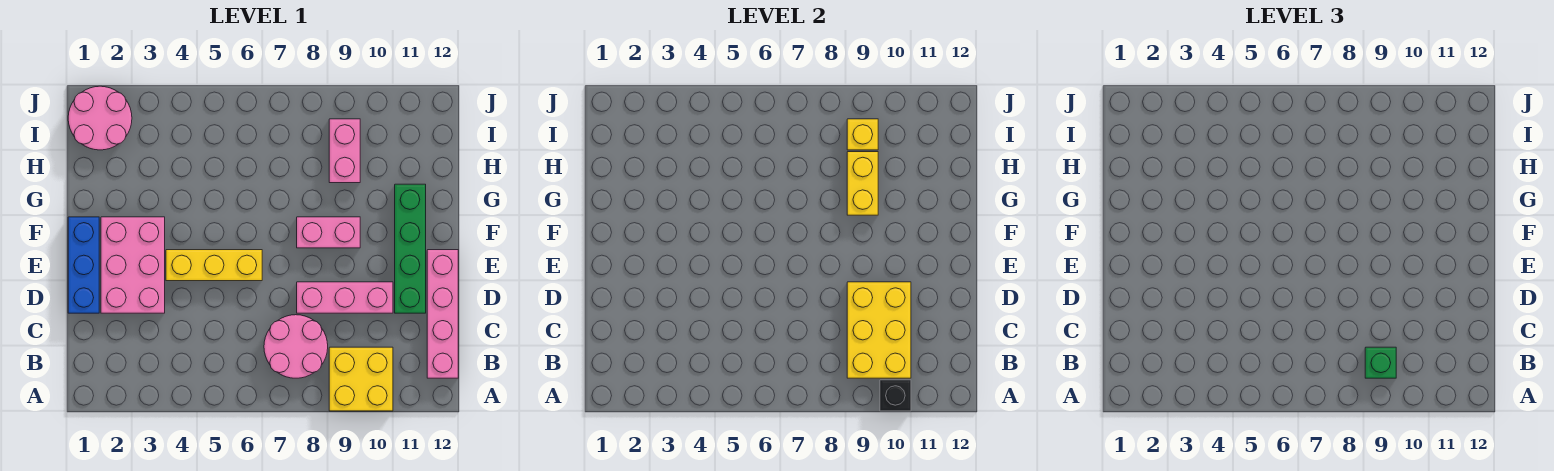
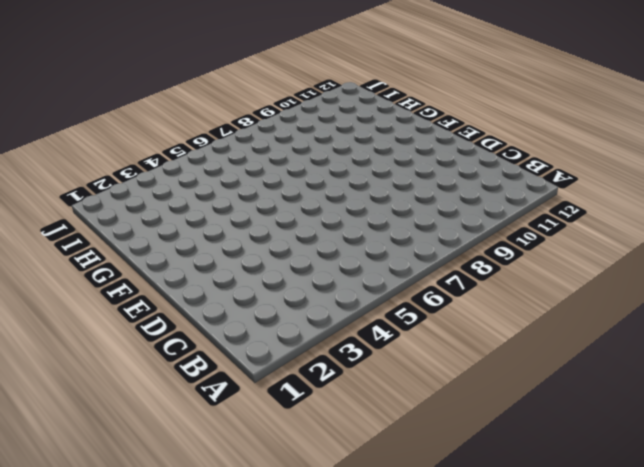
none -> yellow brick A9:B10 level 1
none -> pink round brick B7:C8 level 1
none -> pink brick B12:E12 level 1

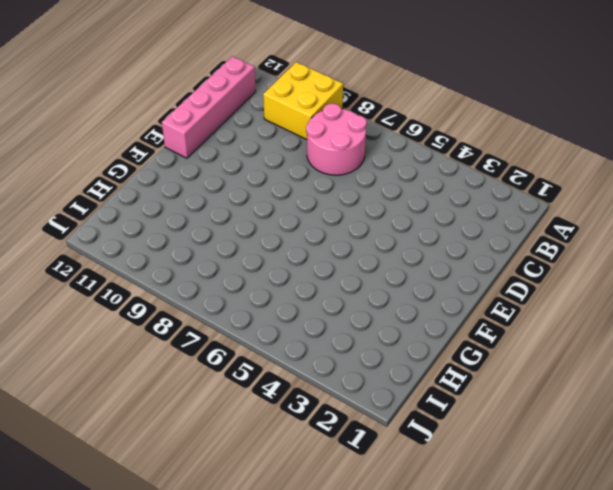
none -> blue brick D1:F1 level 1
none -> pink brick D2:F3 level 1
none -> pink brick D8:D10 level 1

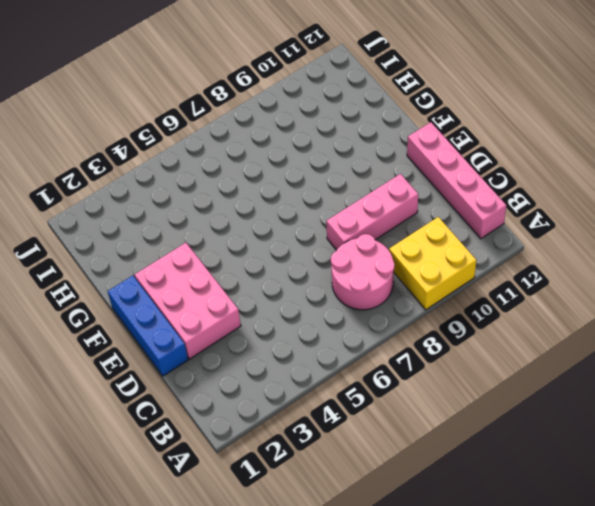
none -> green brick D11:G11 level 1
none -> yellow brick E4:E6 level 1
none -> pink brick F8:F9 level 1

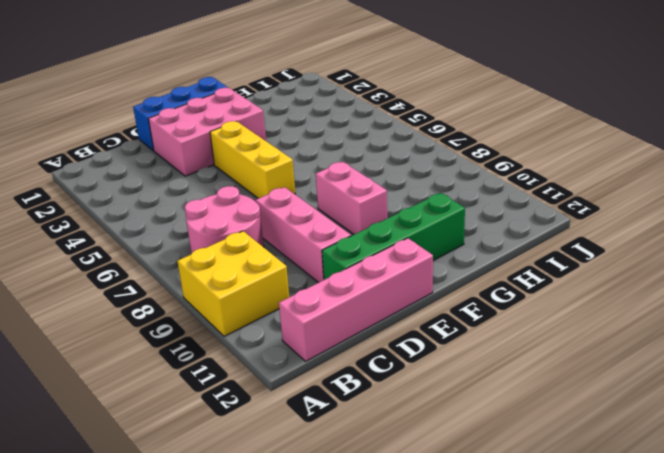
none -> pink brick H9:I9 level 1
none -> pink round brick I1:J2 level 1
none -> black brick A10 level 2

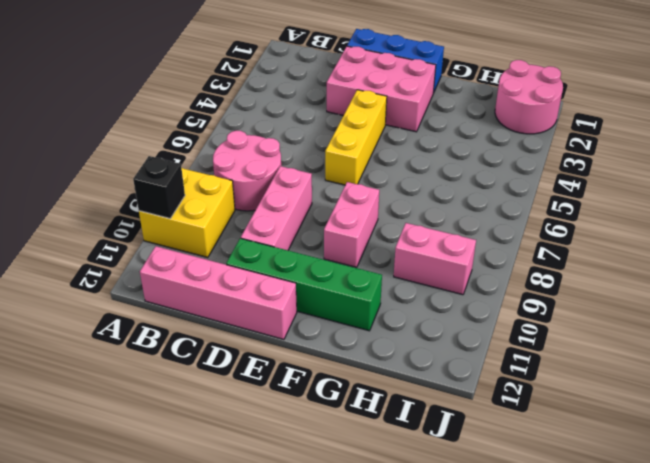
none -> yellow brick B9:D10 level 2
none -> yellow brick G9:H9 level 2
none -> yellow brick I9 level 2

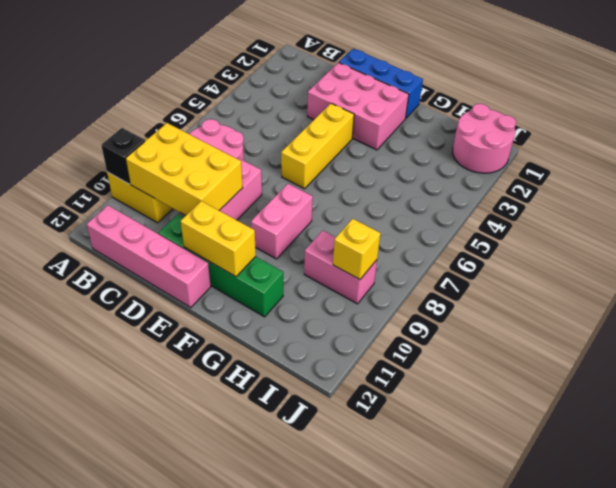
yellow brick E11:F11 level 2 -> yellow brick G9:H9 level 2
none -> green brick B9 level 3

